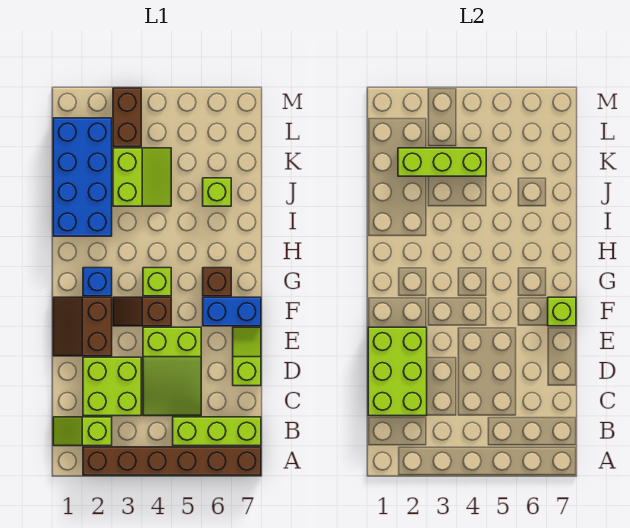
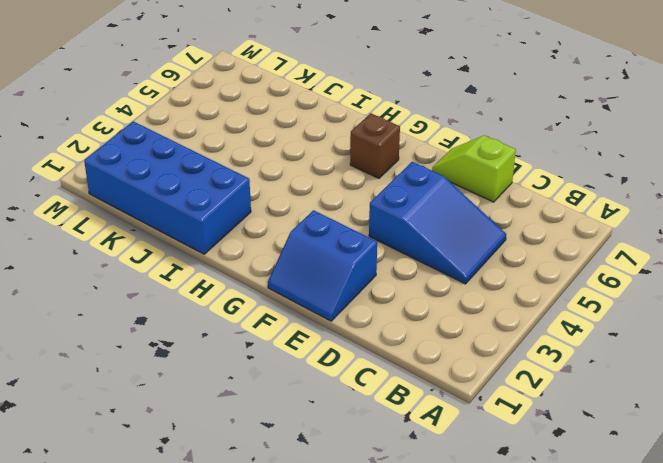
blue slope C4:E5 level 1 top E -> lime slope C4:E5 level 1 top E
blue slope E1:F2 level 1 top 2 -> brown slope E1:F2 level 1 top 2
none -> brown brick A2:A7 level 1
none -> lime slope B1:B2 level 1 top 2
none -> lime brick B5:B7 level 1

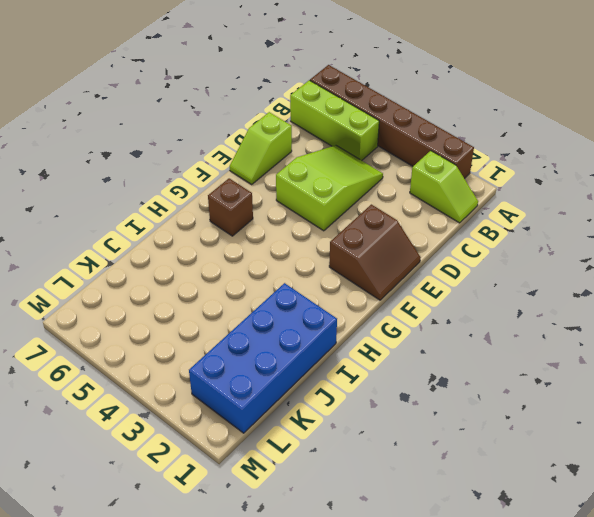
none -> lime brick C2:D3 level 1
none -> brown slope F3:F4 level 1 top 4
none -> blue brick F6:F7 level 1

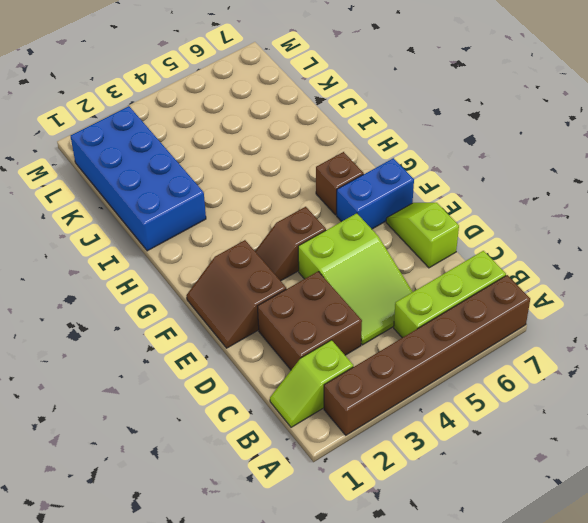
brown brick C2:D3 level 1 -> lime brick C2:D3 level 1
none -> blue brick G2 level 1
none -> lime brick G4 level 1
none -> lime slope J3:K4 level 1 top 3

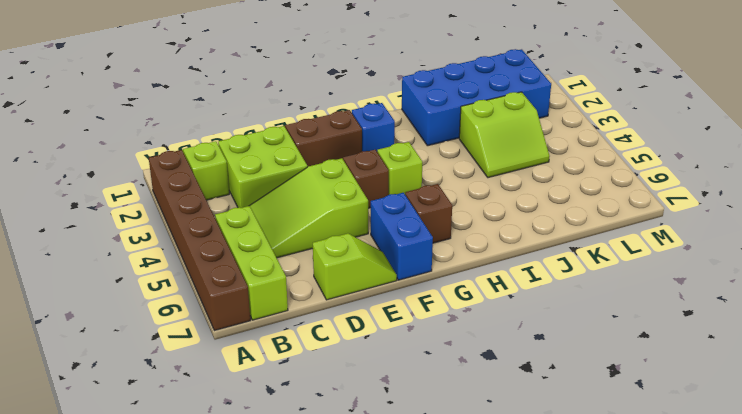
none -> lime brick J6 level 1
none -> brown brick L3:M3 level 1
none -> lime brick C1:E2 level 2

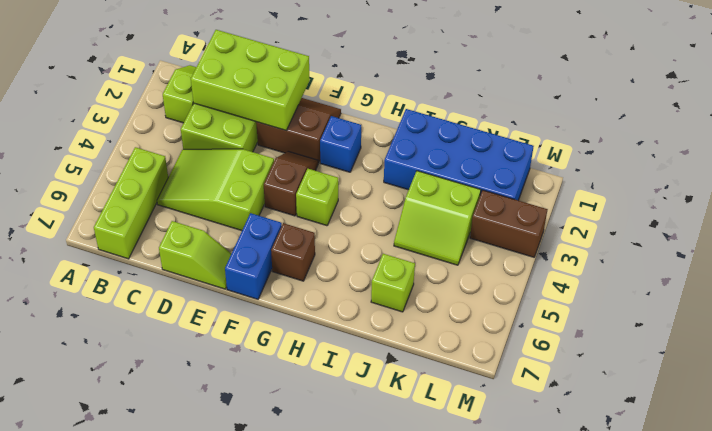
none -> brown brick A2:A7 level 1
none -> lime brick F7 level 2
none -> lime brick K2:K4 level 2

